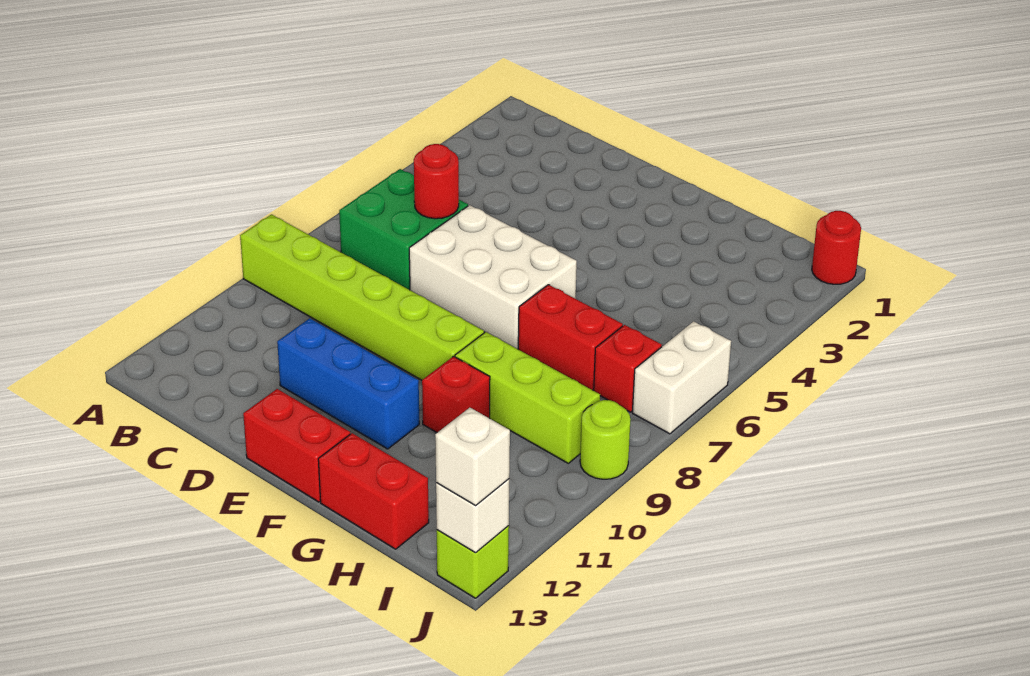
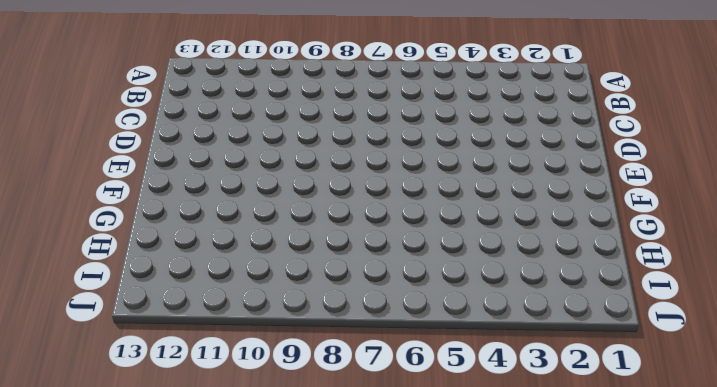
none -> lime brick A9:F9 level 1
none -> green brick B6:C7 level 1
none -> white brick D6:F7 level 1

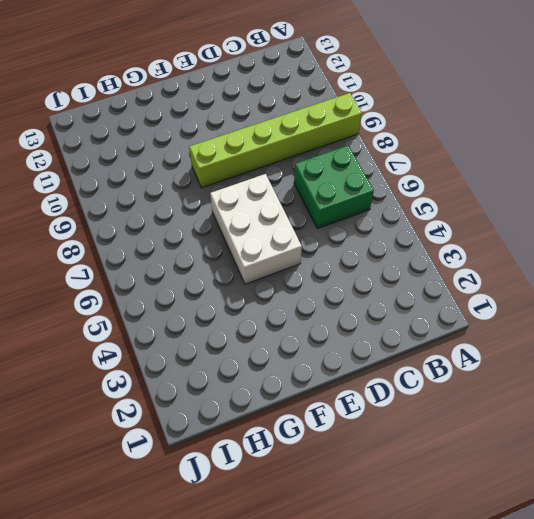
white brick E5:F7 level 1 -> white brick D6:F7 level 1
none -> blue brick D11:F11 level 1
none -> red brick E13:F13 level 1
none -> red brick G7:H7 level 1

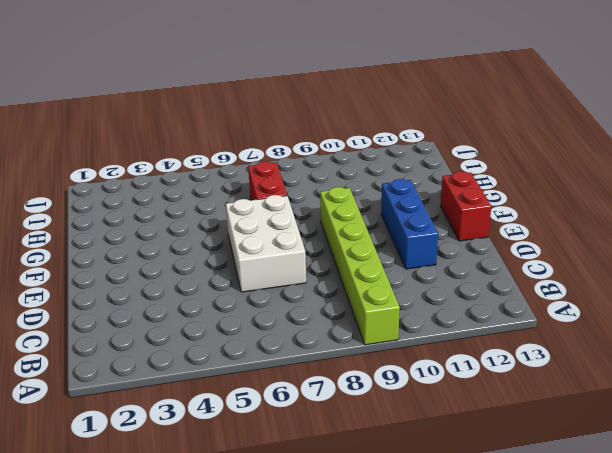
none -> green brick B6:C7 level 1
none -> lime brick G9:I9 level 1
none -> red brick G10 level 1

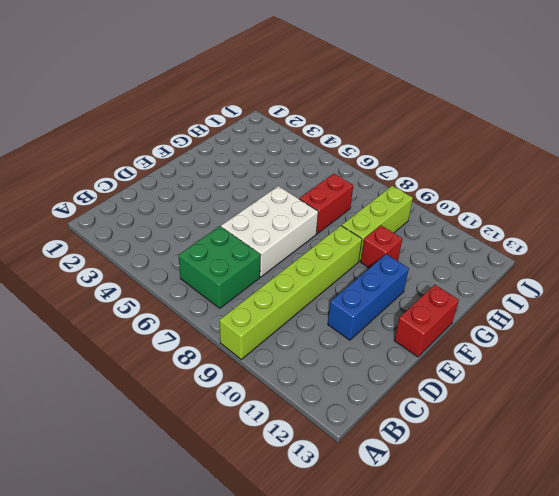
none -> red brick G13:H13 level 1
none -> red brick I7 level 1
none -> red round brick J1 level 1

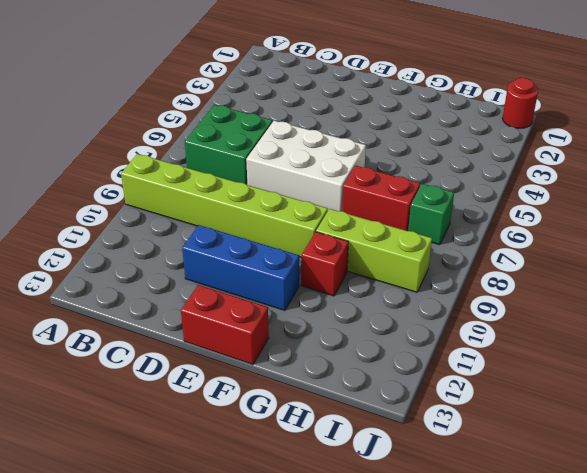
green brick I7 level 1 -> red brick I7 level 1
none -> red brick G13:H13 level 1
none -> white brick J6:J7 level 1
none -> lime round brick J9 level 1

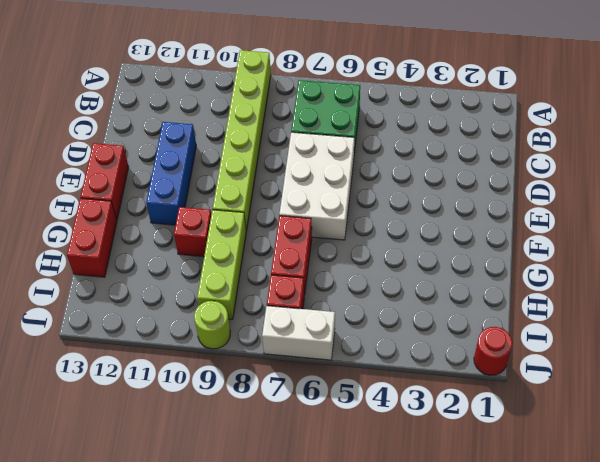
none -> lime brick J13 level 1
none -> red round brick C6 level 2
none -> white brick J13 level 2

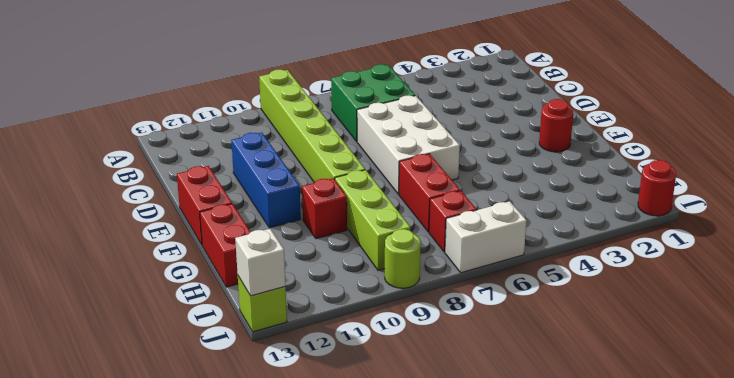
red round brick F2 level 1 -> red round brick C6 level 2
none -> white brick J13 level 3

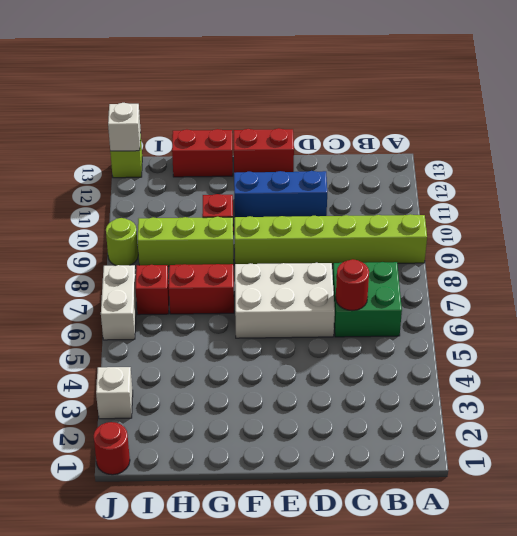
white brick J3 level 1 -> white brick J13 level 3

